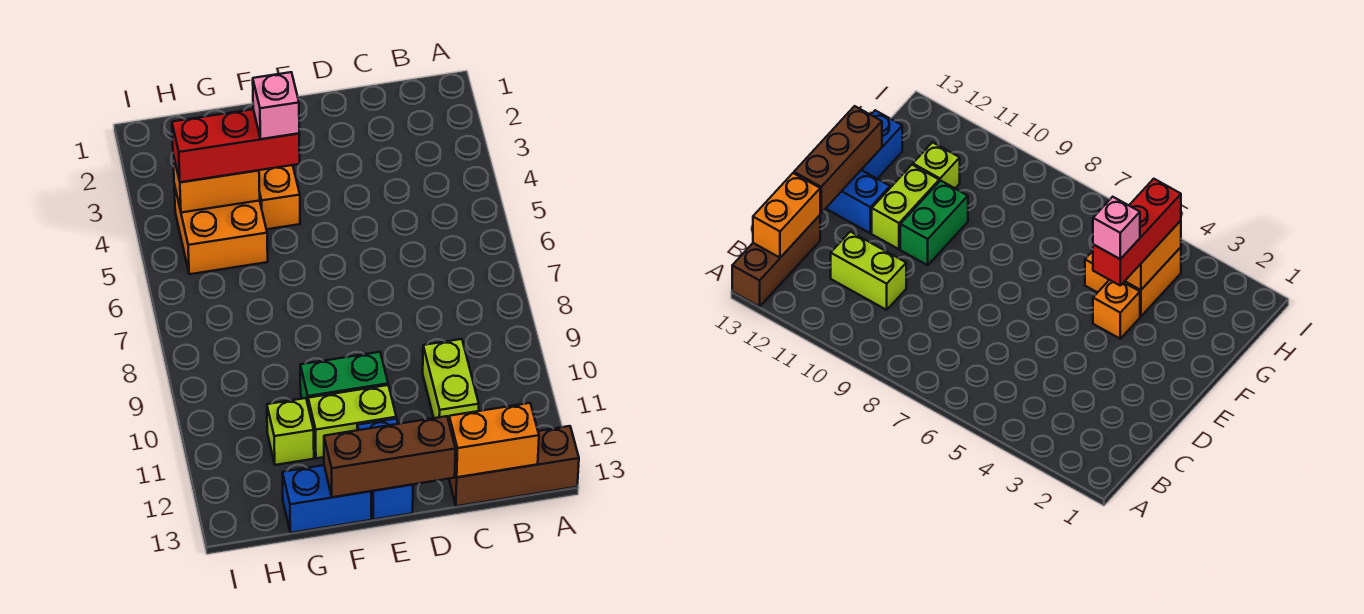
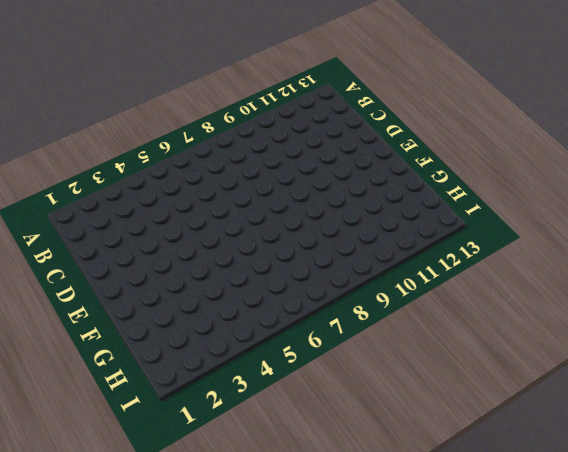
none -> brown brick A13:C13 level 1
none -> lime brick C10:C11 level 1
none -> green brick E10:F10 level 1

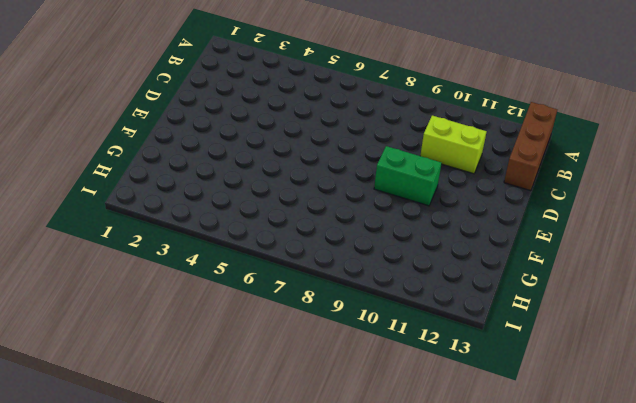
green brick E9:E10 level 1 -> green brick E10:F10 level 1
none -> lime brick E11:F11 level 1
none -> blue brick E12:E13 level 1
none -> orange brick F4 level 1

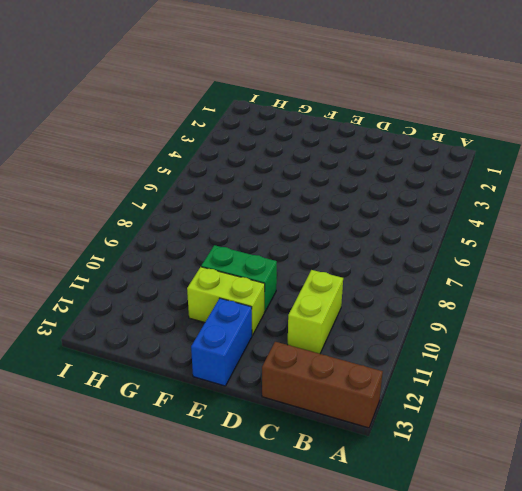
none -> orange brick F4 level 1
none -> blue brick F13:G13 level 1
none -> orange brick G4:H5 level 1

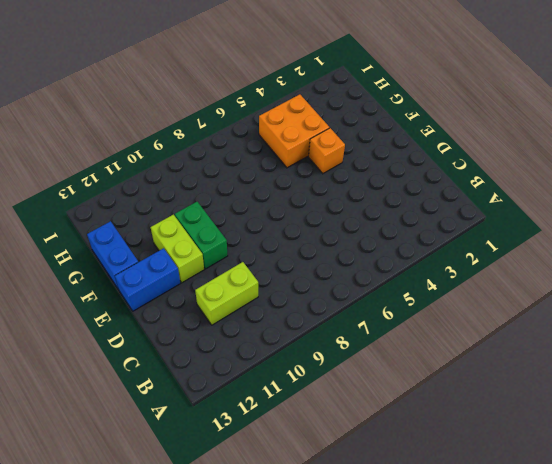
none -> brown brick A13:C13 level 1
none -> lime brick G11 level 1
none -> orange brick B13:C13 level 2

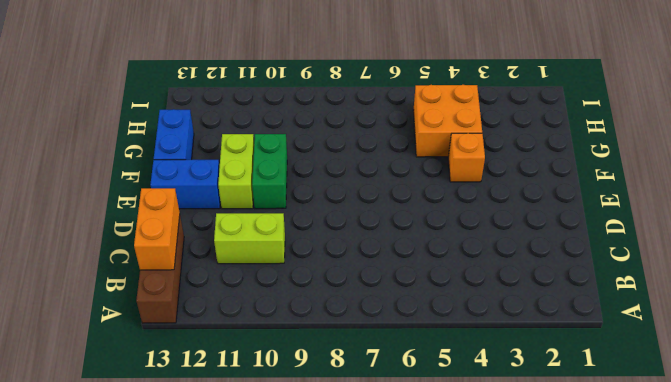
none -> lime brick G11 level 1
none -> brown brick D13:F13 level 2
none -> orange brick G4:H4 level 2

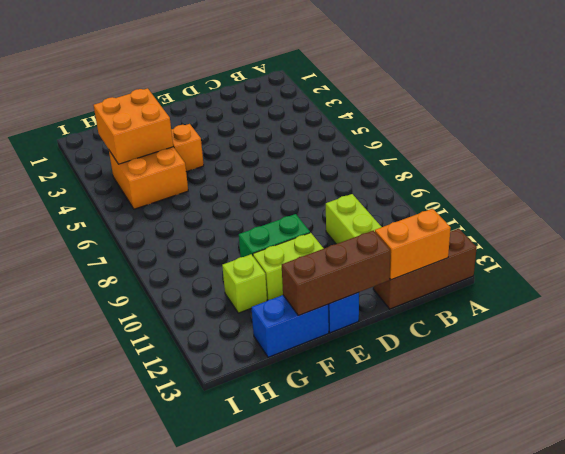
orange brick G3:H4 level 2 -> orange brick G4:H4 level 2
none -> red brick F4:H4 level 3
none -> pink brick F4 level 4

